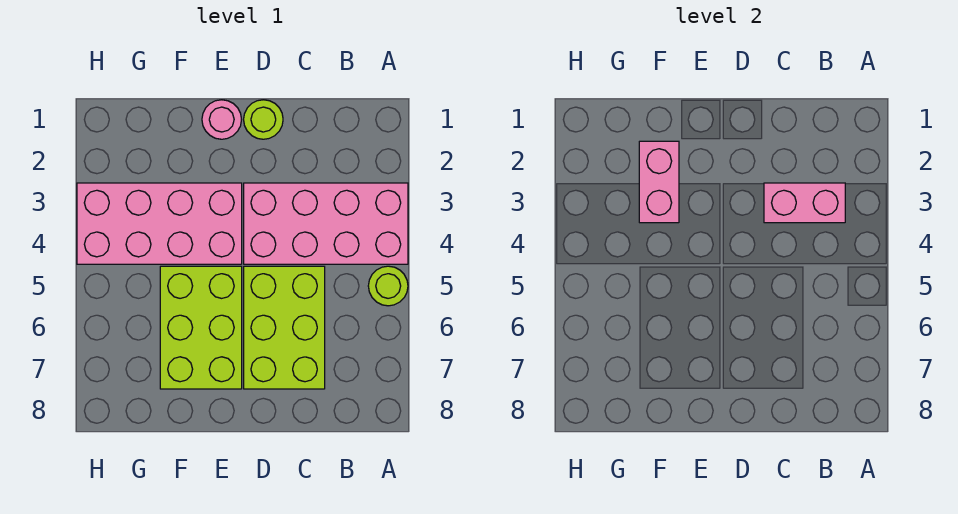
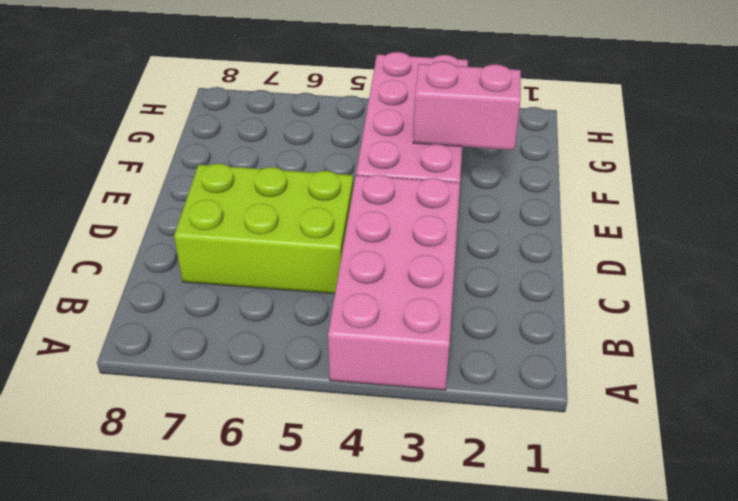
none -> lime round brick A5 level 1
none -> lime round brick D1 level 1

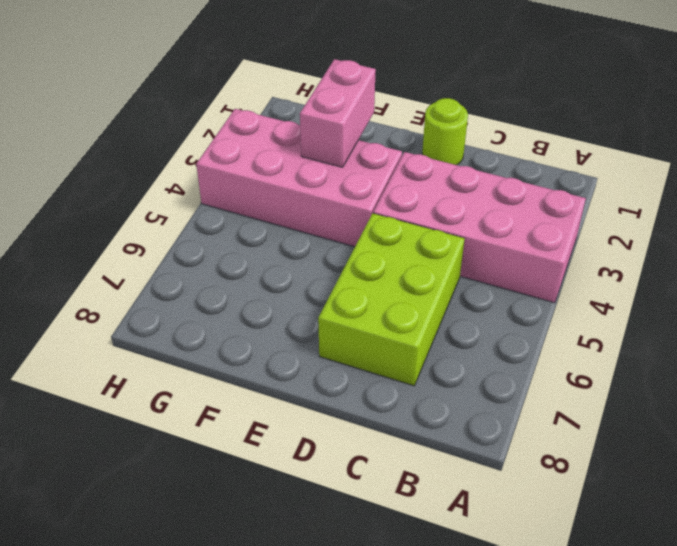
none -> lime round brick A5 level 1
none -> pink round brick E1 level 1

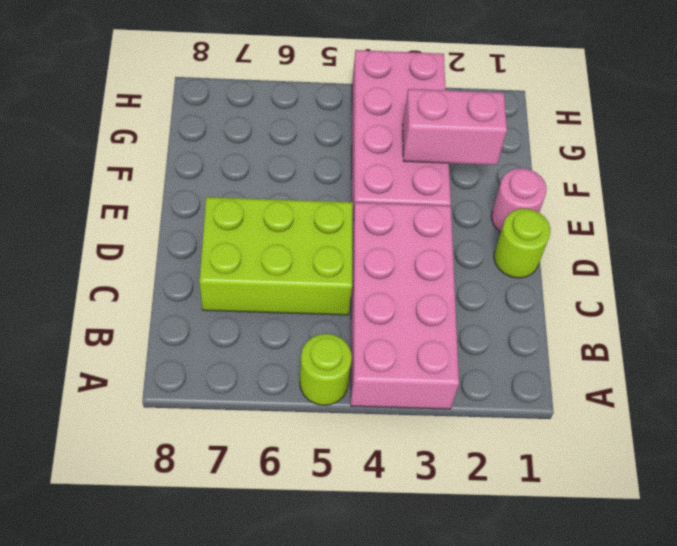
none -> lime brick E5:F7 level 1
none -> pink brick B3:C3 level 2

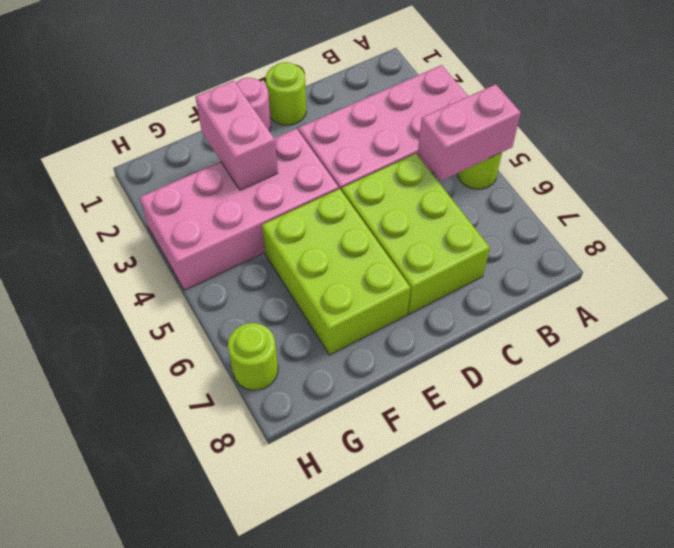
pink brick A5:B5 level 2 -> pink brick B3:C3 level 2
lime round brick H7 level 1 -> none

